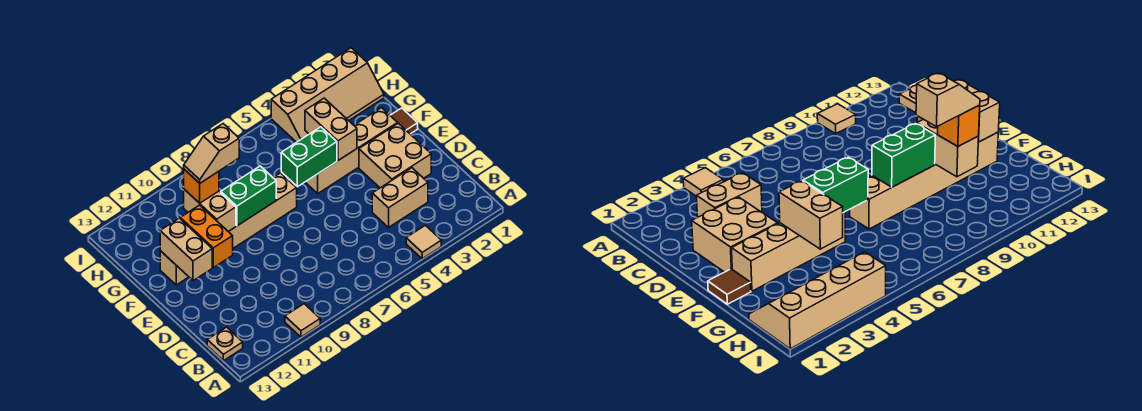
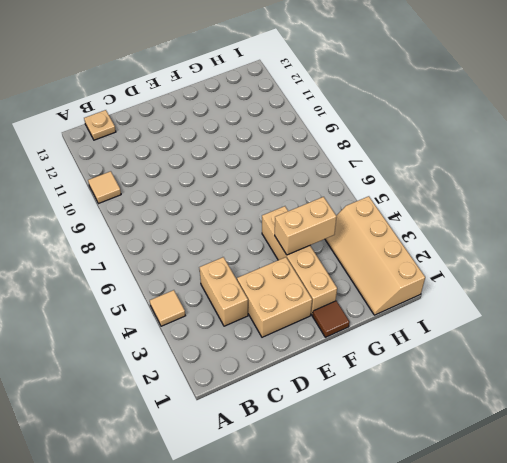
none -> tan brick F7:F12 level 1
none -> orange brick E11:F11 level 2
none -> tan brick E12:F12 level 2

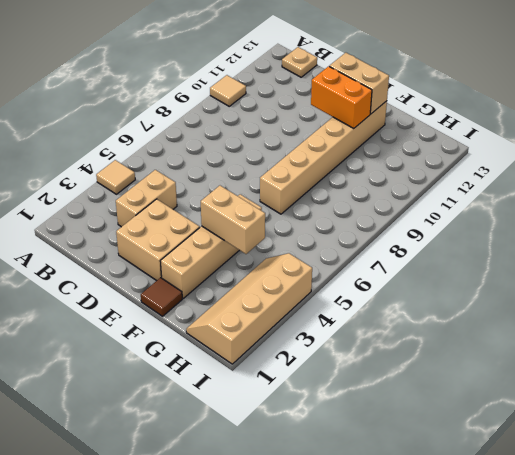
none -> green brick F5:F6 level 2
none -> green brick F8:F9 level 2
none -> tan brick F10:G10 level 2

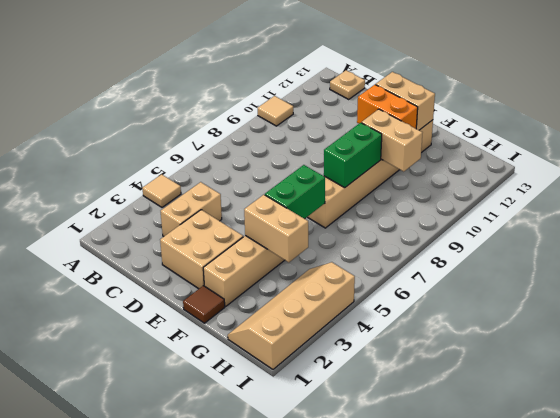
none -> orange brick G10 level 3
none -> tan slope G9:G10 level 4 top 9

